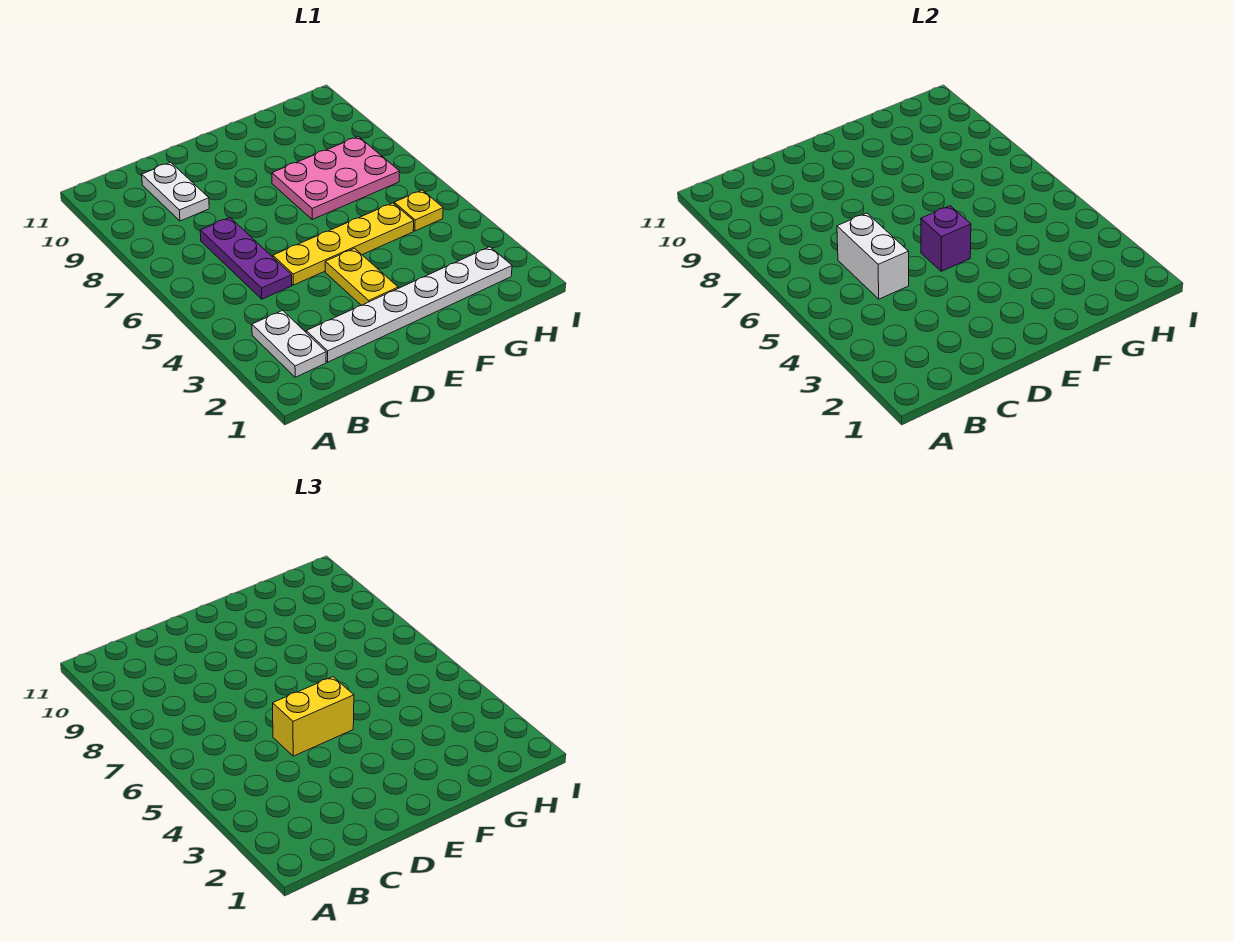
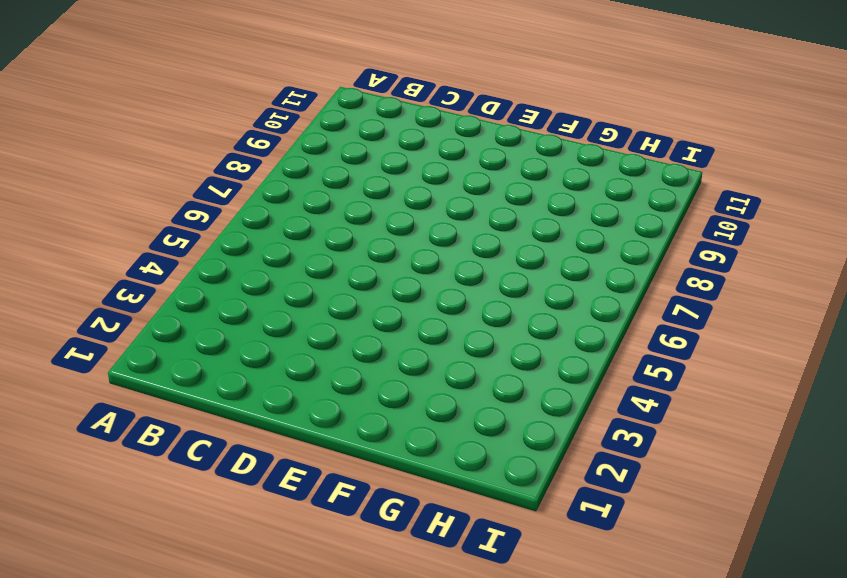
none -> white plate B2:B3 level 1
none -> white plate C2:H2 level 1

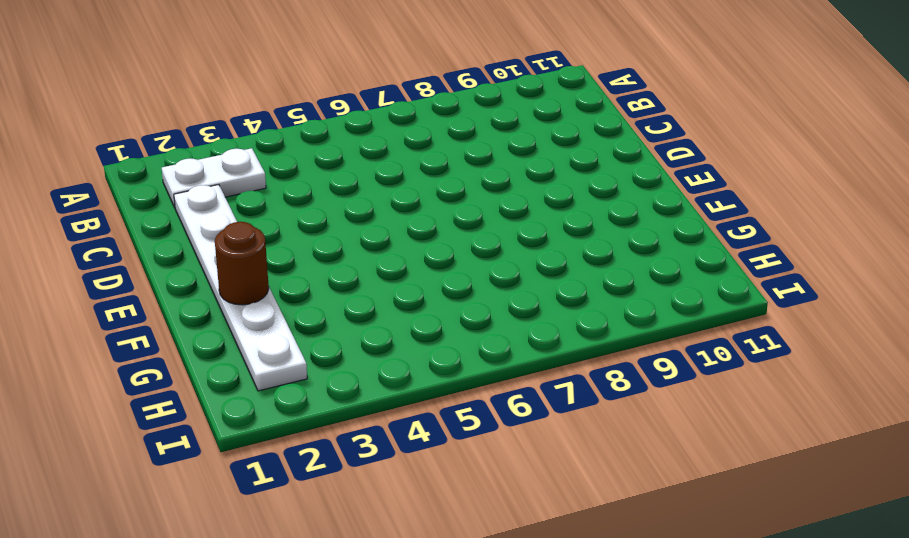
brown round brick F2 level 2 -> none
none -> purple plate C5:C7 level 1
none -> white plate C9:C10 level 1

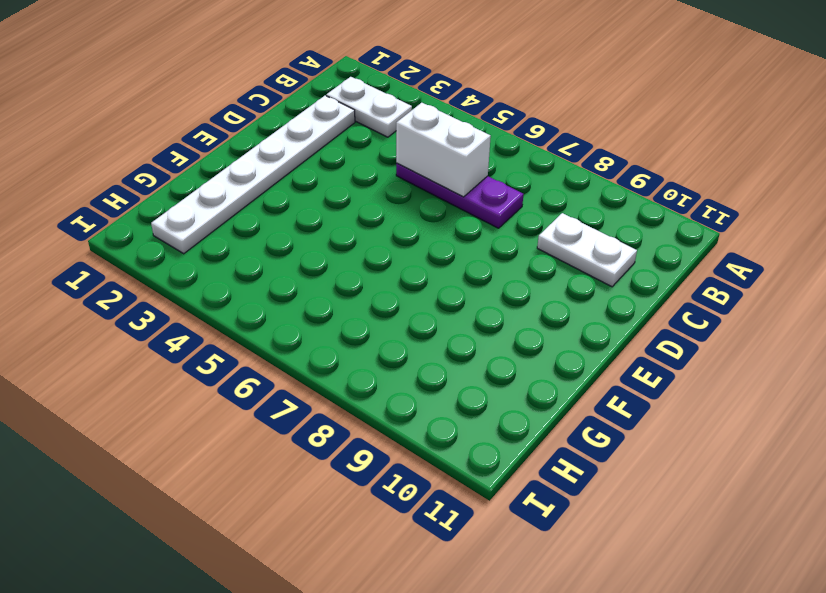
none -> yellow plate D5:G5 level 1
none -> yellow plate E3:E4 level 1

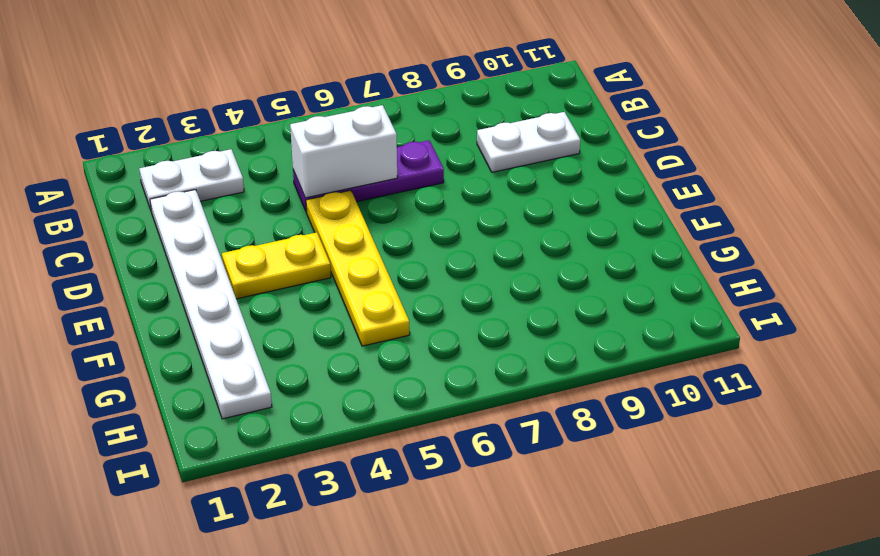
none -> pink plate F7:H8 level 1
none -> yellow plate H5 level 1

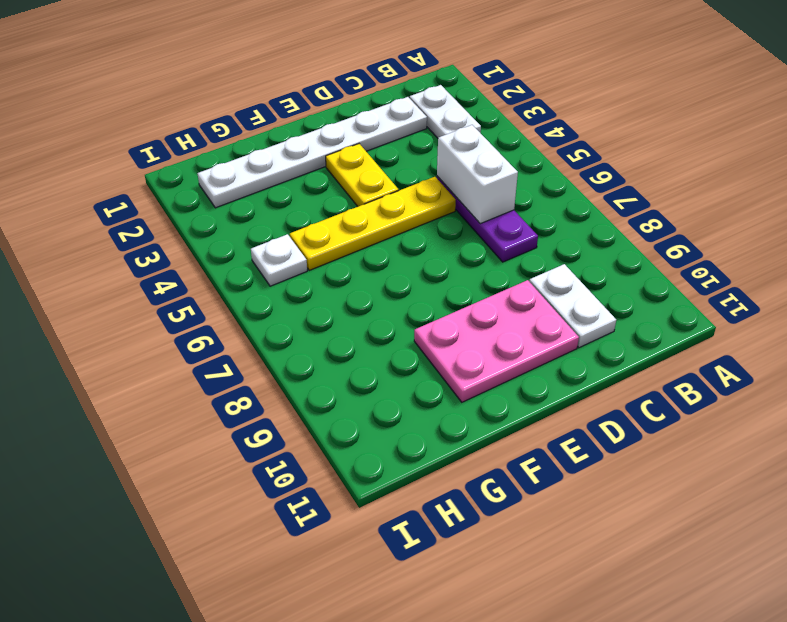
pink plate D9:F10 level 1 -> pink plate F7:H8 level 1
white plate H5 level 1 -> yellow plate H5 level 1
none -> purple brick E5 level 2
none -> yellow brick D5:E5 level 3

